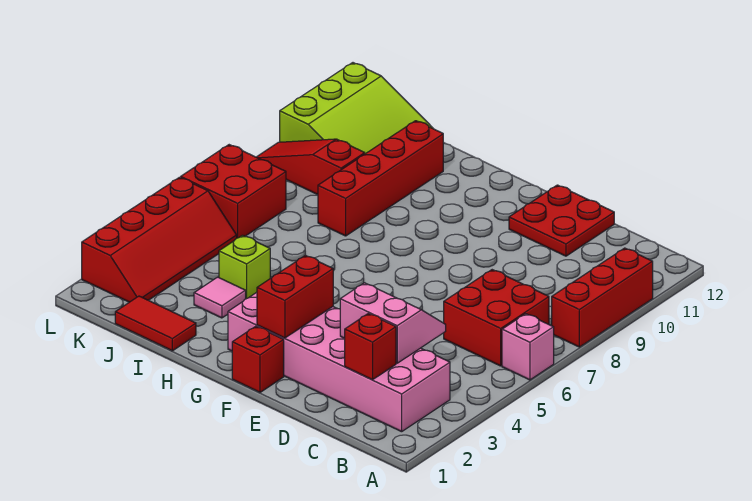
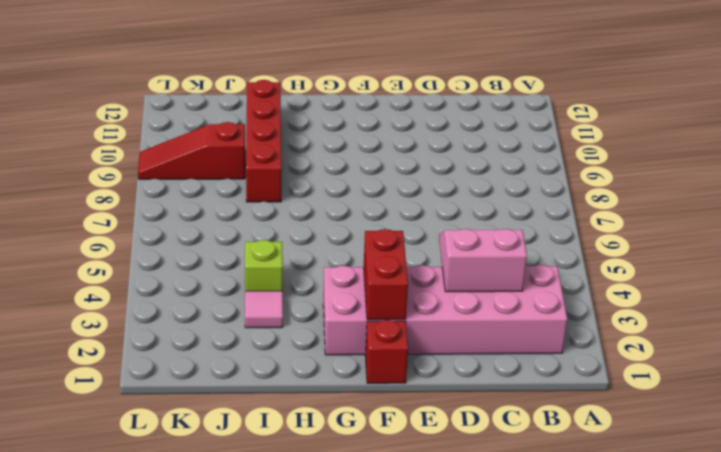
none -> pink brick A6 level 1
none -> red brick A8:A10 level 1
none -> red brick B6:C7 level 1

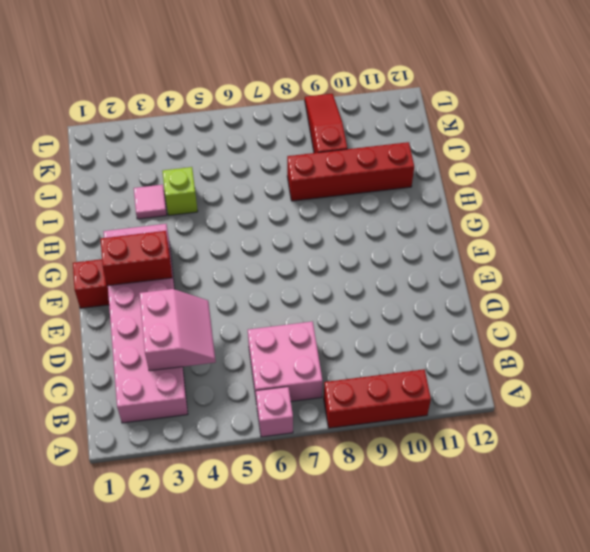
pink brick B6:C7 level 1 -> red brick B6:C7 level 1
none -> red plate D11:E12 level 1
none -> red tile I1:J1 level 1
none -> lime slope J10:L12 level 1 top L

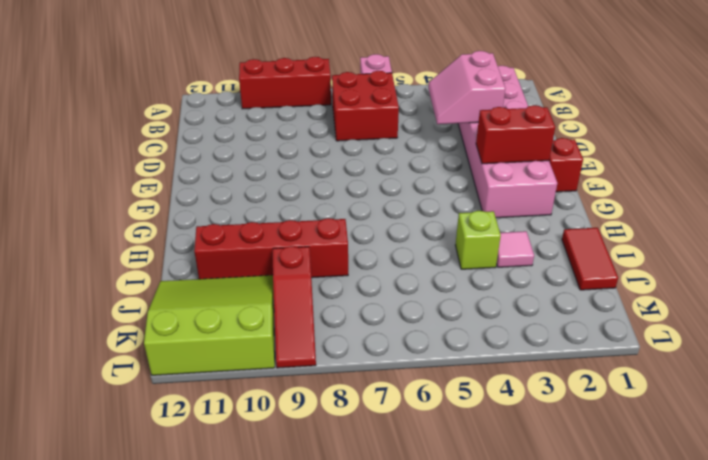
none -> red plate D11:E12 level 1
none -> red slope K2:L5 level 1 top L
none -> red brick K6:L7 level 1

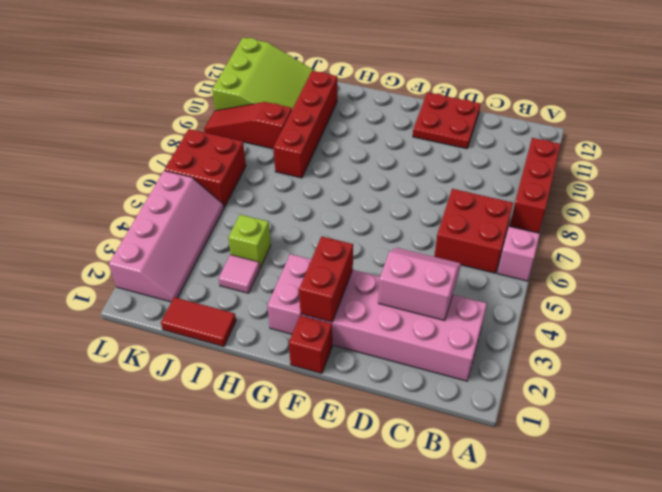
pink slope K2:L5 level 1 top L -> red slope K2:L5 level 1 top L
none -> red brick C2 level 2

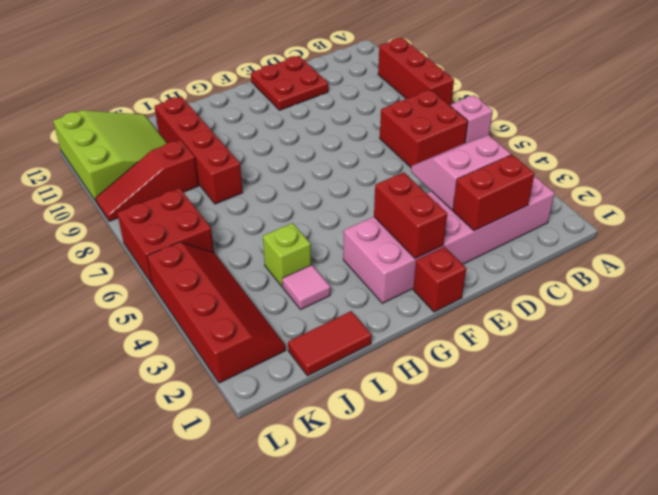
red brick C2:D2 level 2 -> red brick C2 level 2

